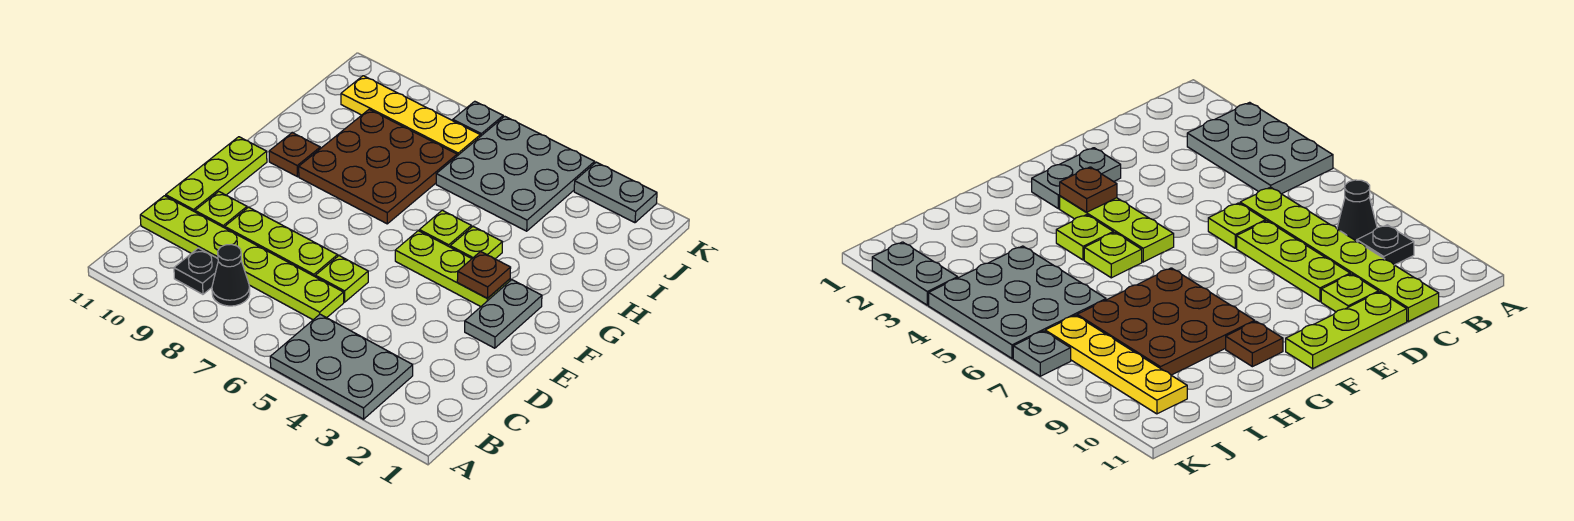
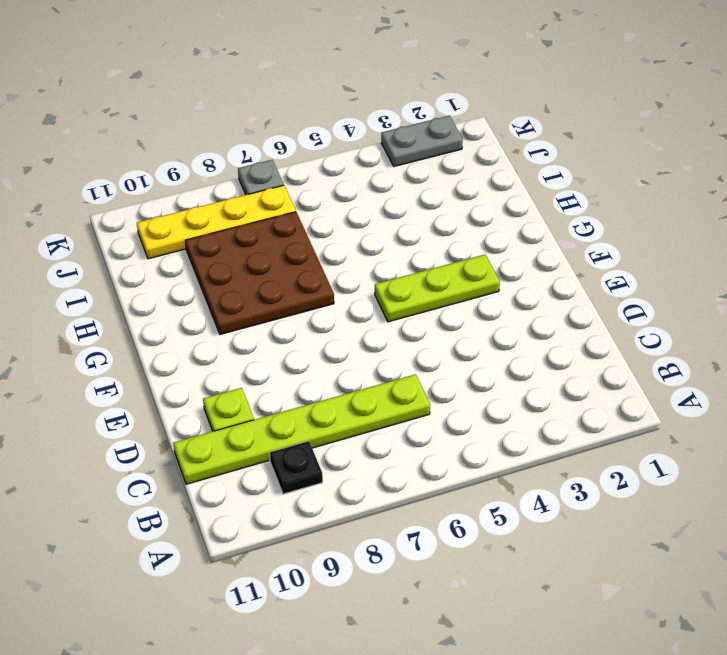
none -> grey plate A3:B5 level 1
none -> black cone B8 level 1
none -> lime plate D6 level 1

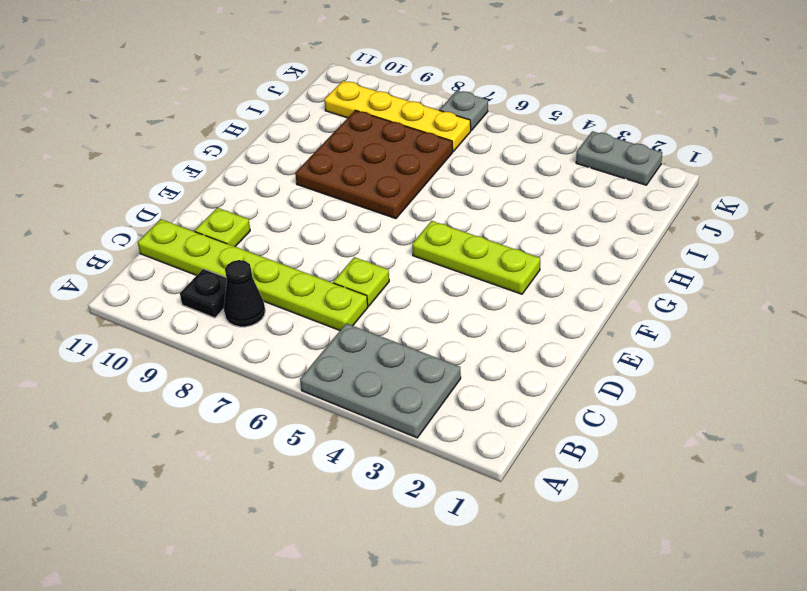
none -> lime plate D7:D9 level 1
none -> lime plate D11:F11 level 1
none -> grey plate E2:F2 level 1

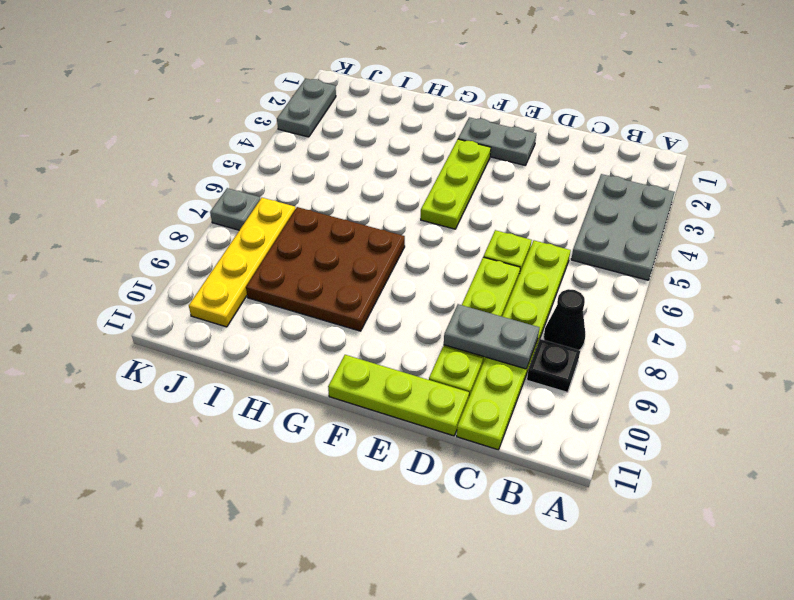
grey plate C9:D9 level 2 -> none
none -> lime plate G4 level 1
none -> lime plate G5 level 1
none -> brown plate G10 level 1

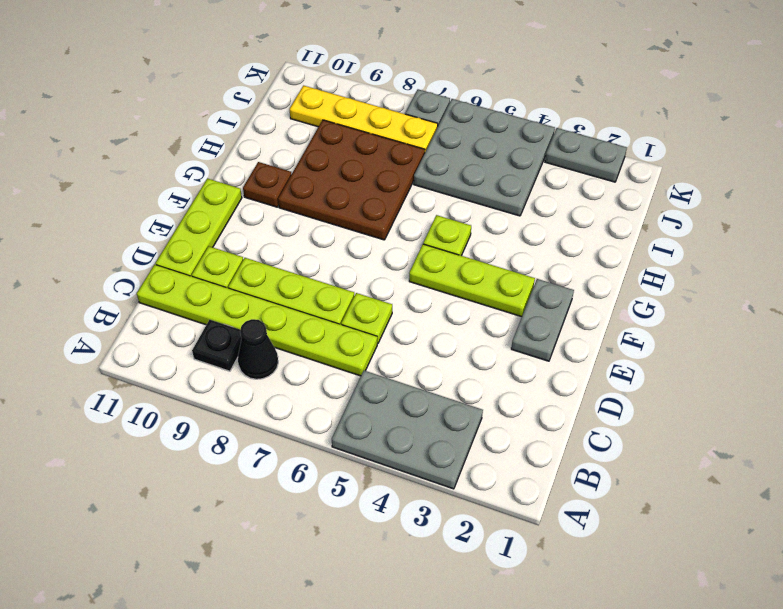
none -> lime plate G4 level 1
none -> brown plate F3 level 2

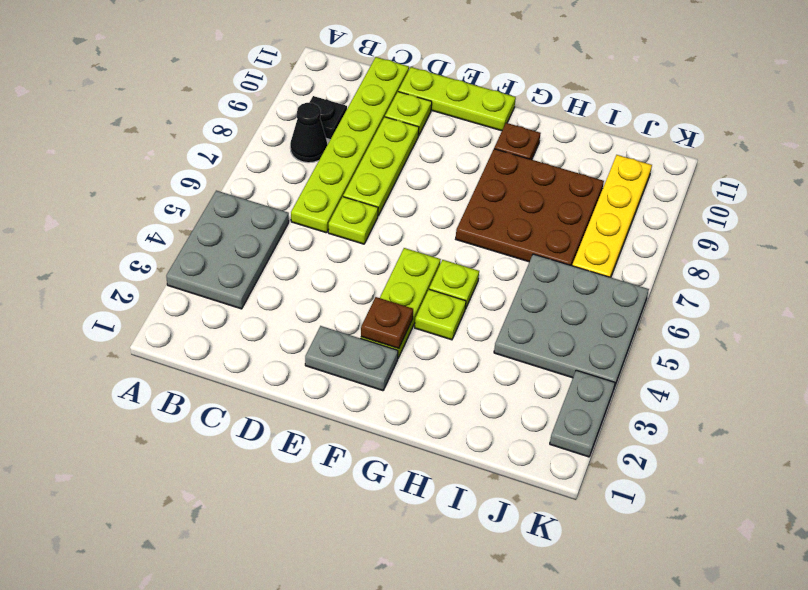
none -> grey plate K7 level 1

